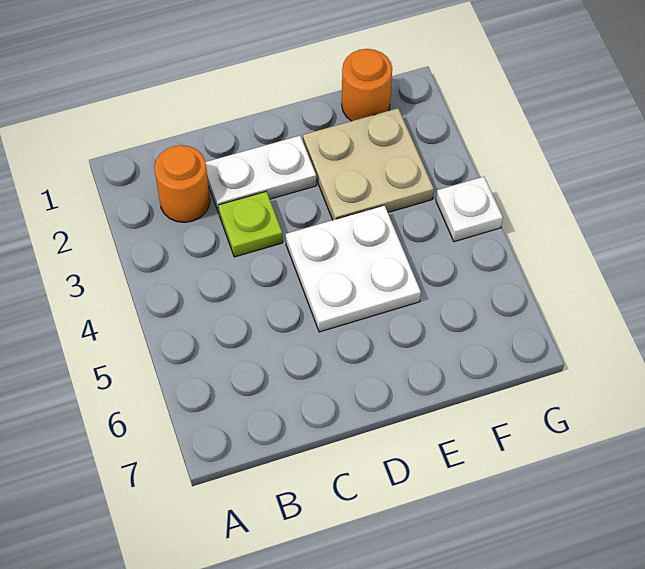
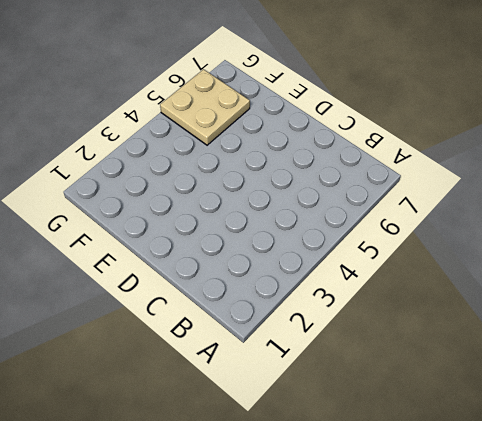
tan plate F5:G6 level 1 -> tan plate E2:F3 level 1
none -> orange round brick B2 level 1
none -> white plate C2:D2 level 1

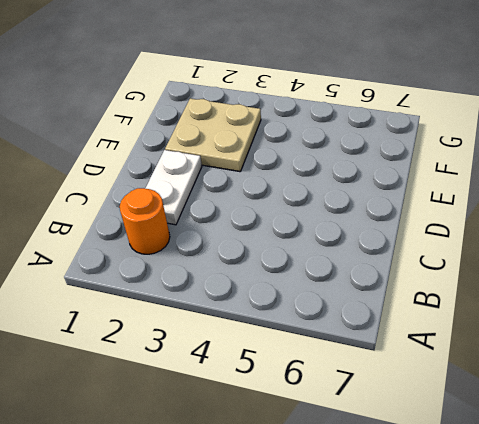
none -> lime plate C3 level 1
none -> white plate D4:E5 level 1

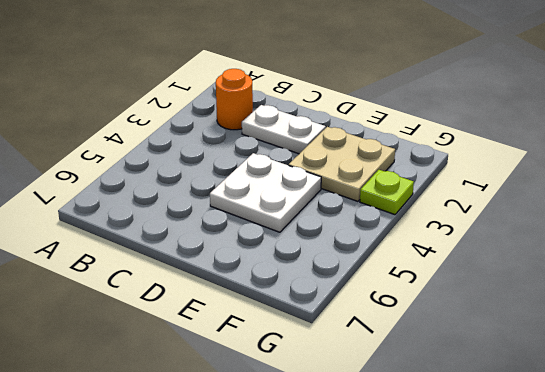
lime plate G3 level 1 -> lime plate C3 level 1
none -> orange round brick F1 level 1
none -> white plate G4 level 1

